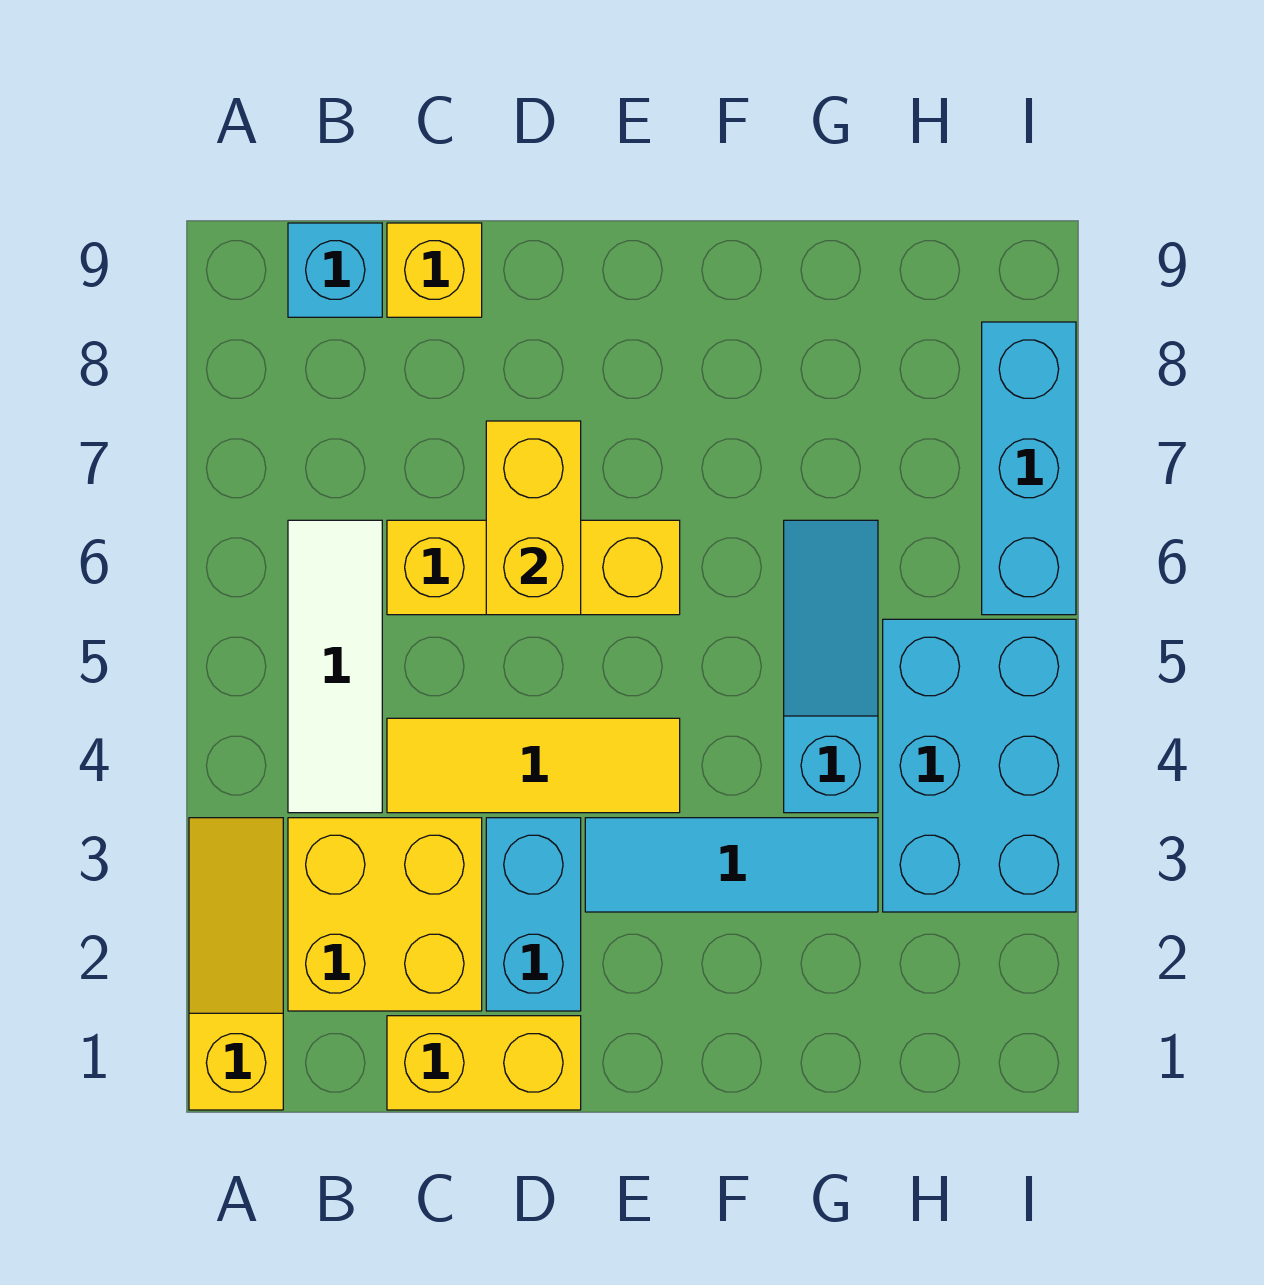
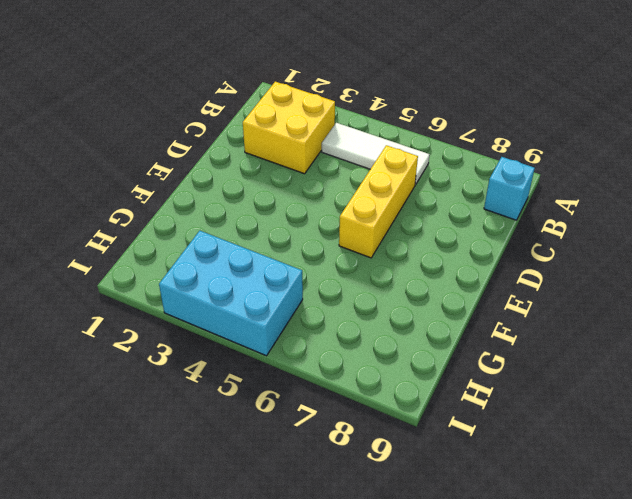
none -> yellow slope A1:A3 level 1 top 1
none -> yellow brick C1:D1 level 1
none -> yellow tile C4:E4 level 1

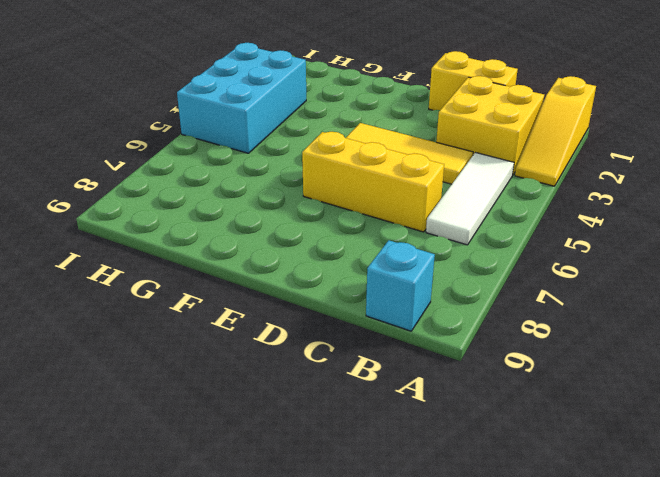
none -> yellow brick C9 level 1
none -> cyan brick D2:D3 level 1
none -> cyan tile E3:G3 level 1

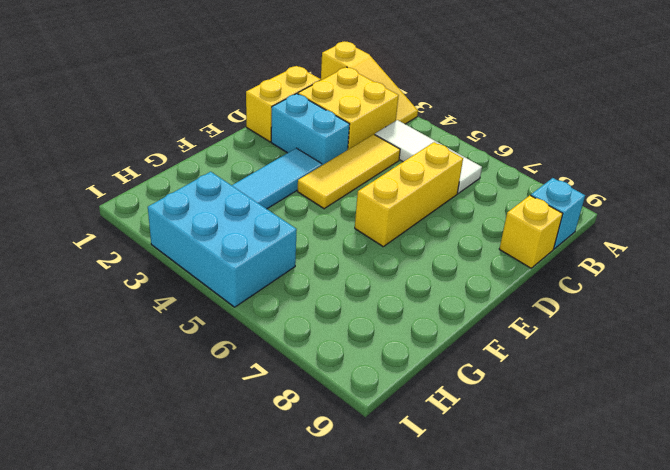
none -> cyan slope G4:G6 level 1 top 4
none -> cyan brick I6:I8 level 1
none -> yellow brick D6:D7 level 2

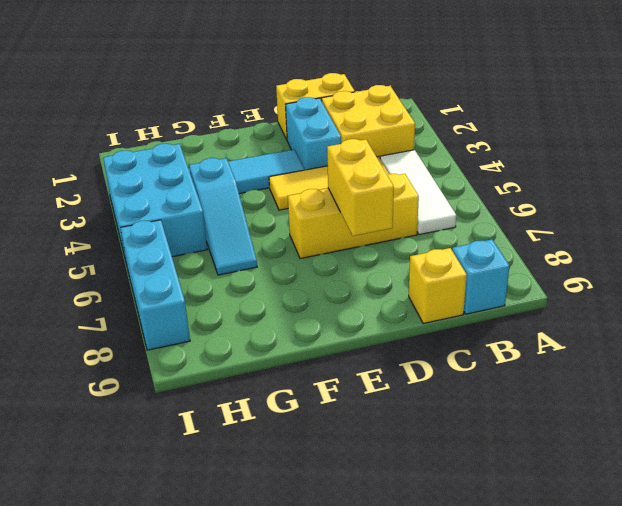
none -> yellow slope A1:A3 level 1 top 1

